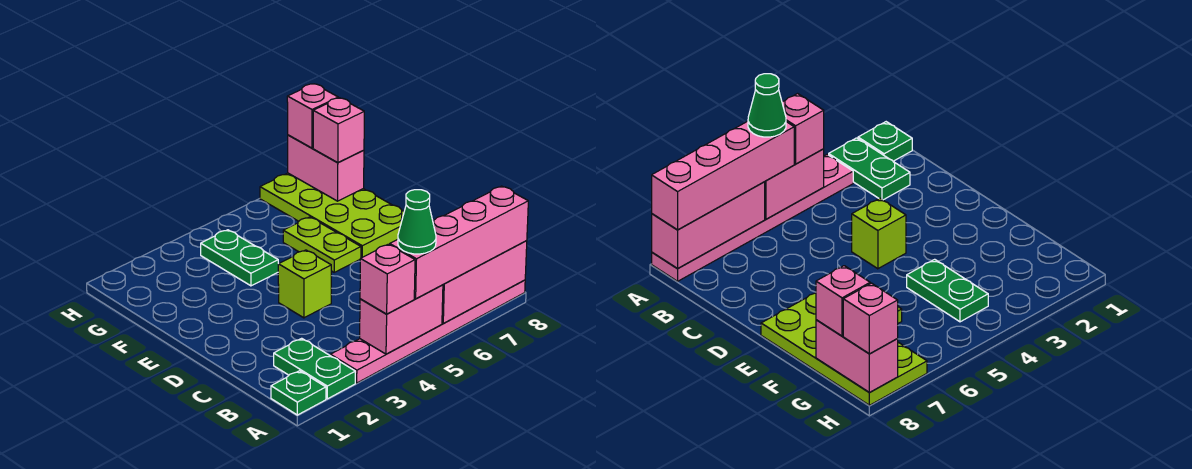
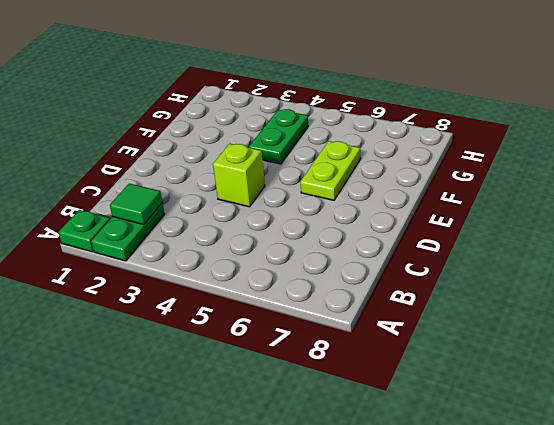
green tile B2 level 2 -> none
none -> pink plate A3:A8 level 1
none -> lime plate E7:H8 level 1
none -> pink brick A4:A5 level 2

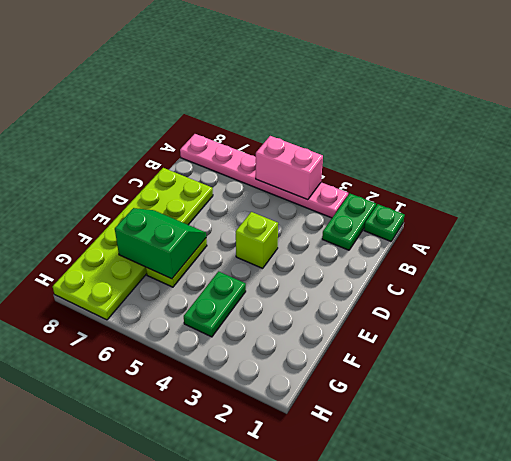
lime plate C7:H8 level 1 -> lime plate E7:H8 level 1
green slope E6:F7 level 2 top F -> none
none -> pink brick A6:A8 level 2
none -> pink brick G8:H8 level 2
none -> pink brick A4 level 3

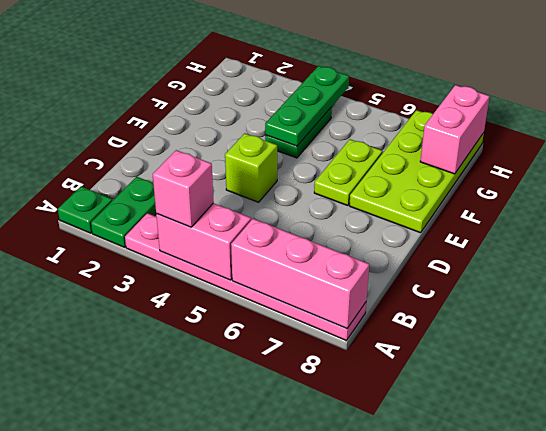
green plate F4:H4 level 2 -> none
none -> pink brick A5:A8 level 3
none -> pink brick G8 level 3
none -> pink brick H8 level 3

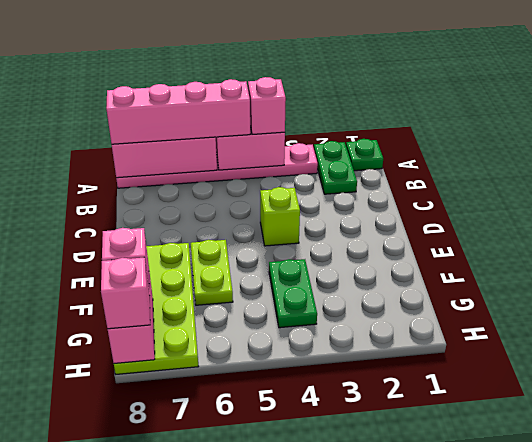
none -> green cone A5 level 4

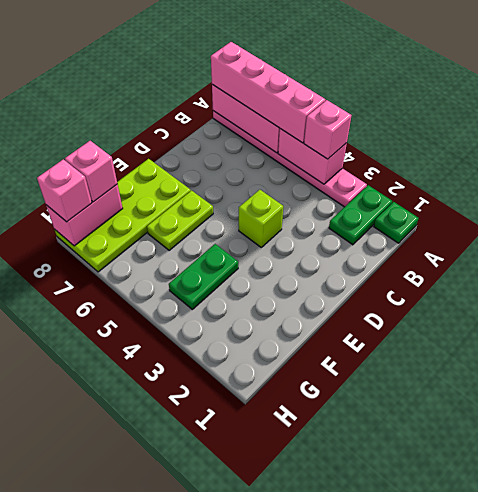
none -> green cone A5 level 4

